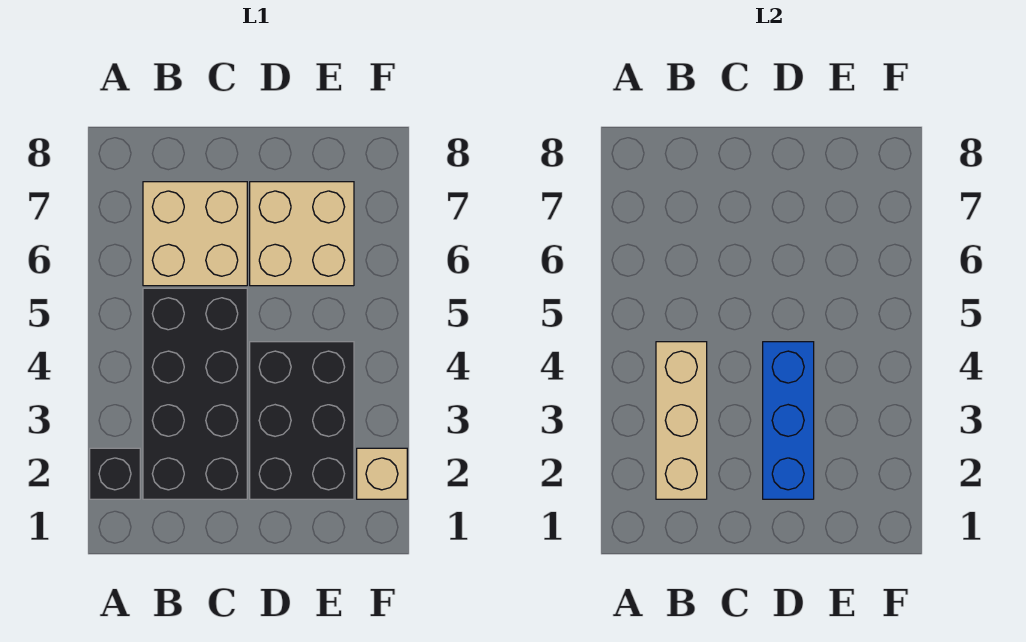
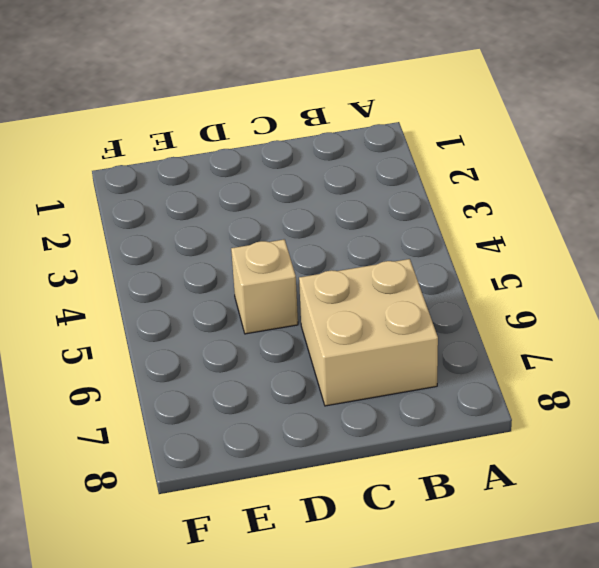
tan brick D5 level 1 -> tan brick F2 level 1
none -> black brick A2 level 1
none -> black brick B2:C5 level 1

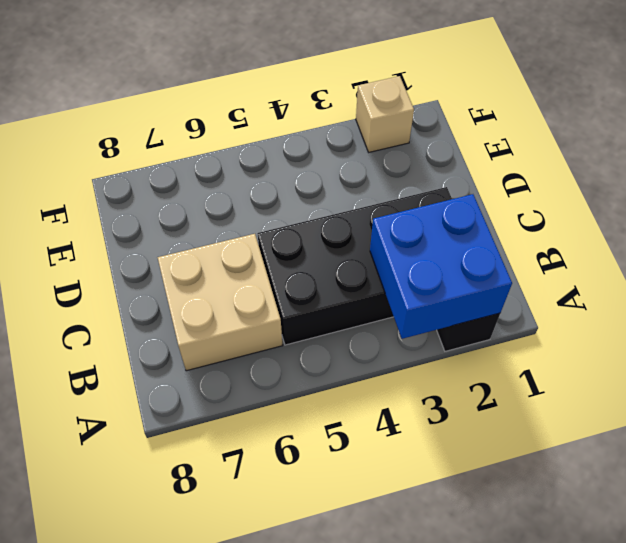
blue brick A2:B3 level 2 -> tan brick B2:B4 level 2
none -> black brick D2:E4 level 1
none -> tan brick D6:E7 level 1

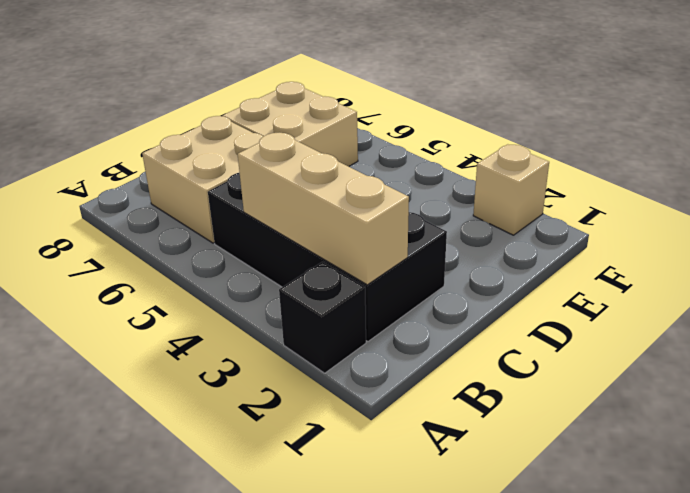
none -> black brick D2:E4 level 1
none -> blue brick D2:D4 level 2

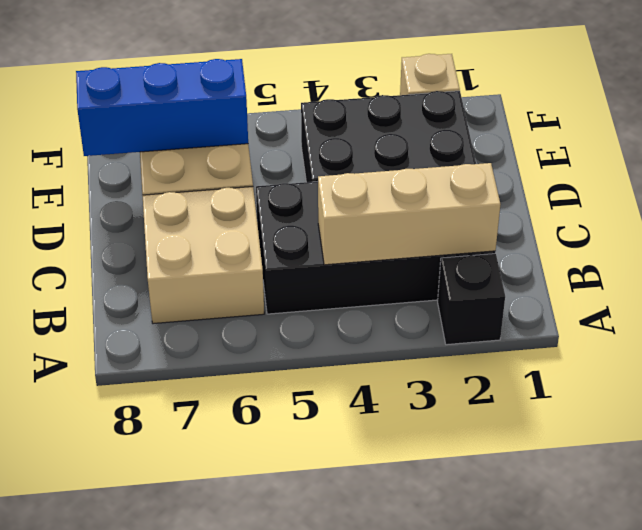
blue brick E6:E8 level 2 -> blue brick D2:D4 level 2

